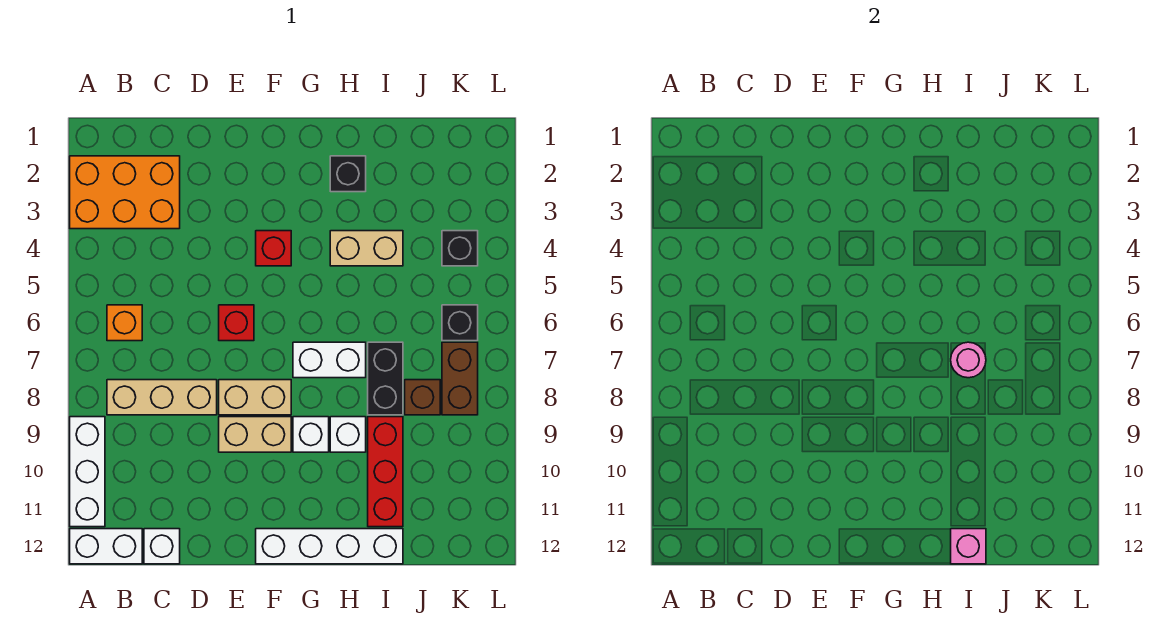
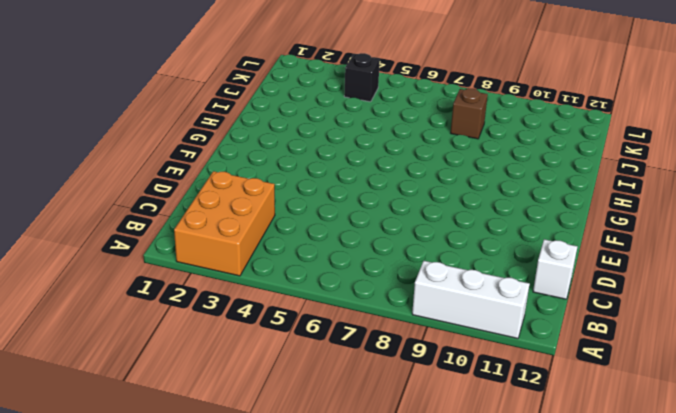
none -> white brick A12:B12 level 1
none -> orange brick B6 level 1
none -> tan brick B8:D8 level 1

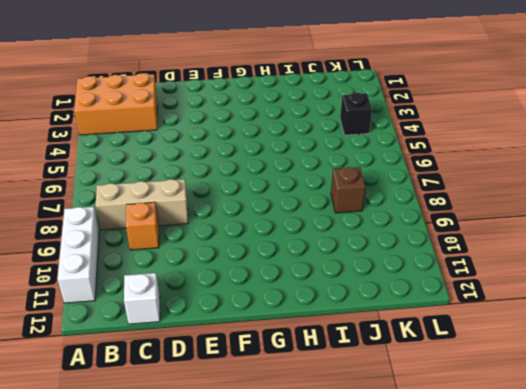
orange brick C9 level 1 -> orange brick B6 level 1
none -> white brick A12:B12 level 1
none -> red brick E6 level 1
none -> tan brick E8:F8 level 1

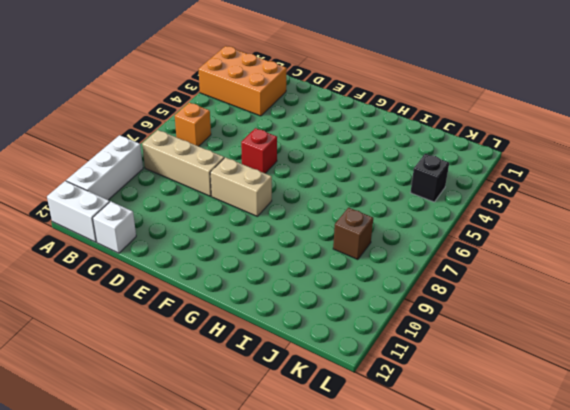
none -> tan brick E9:F9 level 1
none -> red brick F4 level 1
none -> white brick F12:I12 level 1

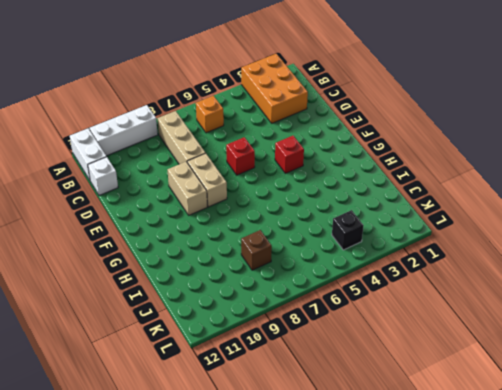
none -> white brick F12:I12 level 1
none -> white brick G7:H7 level 1
none -> white brick G9 level 1

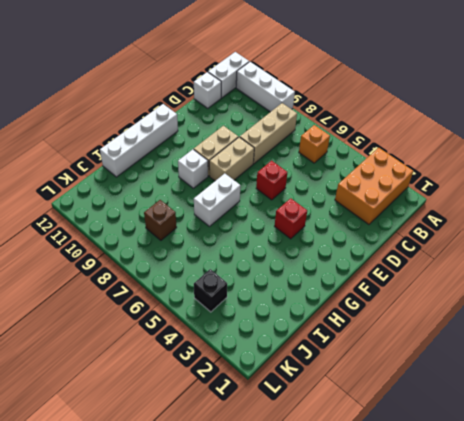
none -> black brick H2 level 1
none -> tan brick H4:I4 level 1
none -> white brick H9 level 1

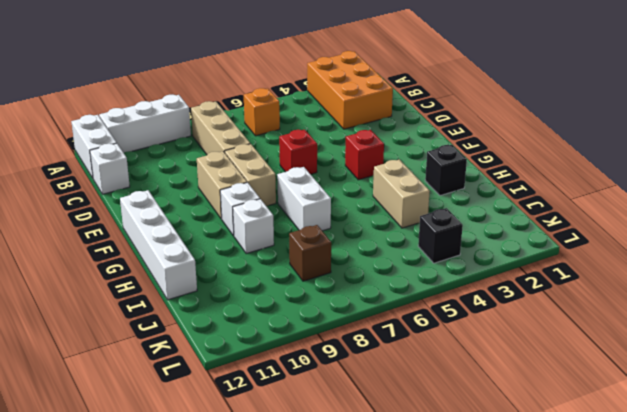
none -> black brick I7:I8 level 1
none -> red brick I9:I11 level 1
none -> black brick K6 level 1

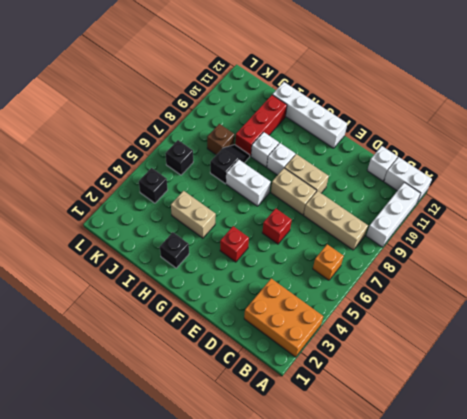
black slope I7:I8 level 1 top 7 -> black brick I7:I8 level 1
none -> brown brick K7:K8 level 1
none -> pink round brick I7 level 2
none -> pink brick I12 level 2

